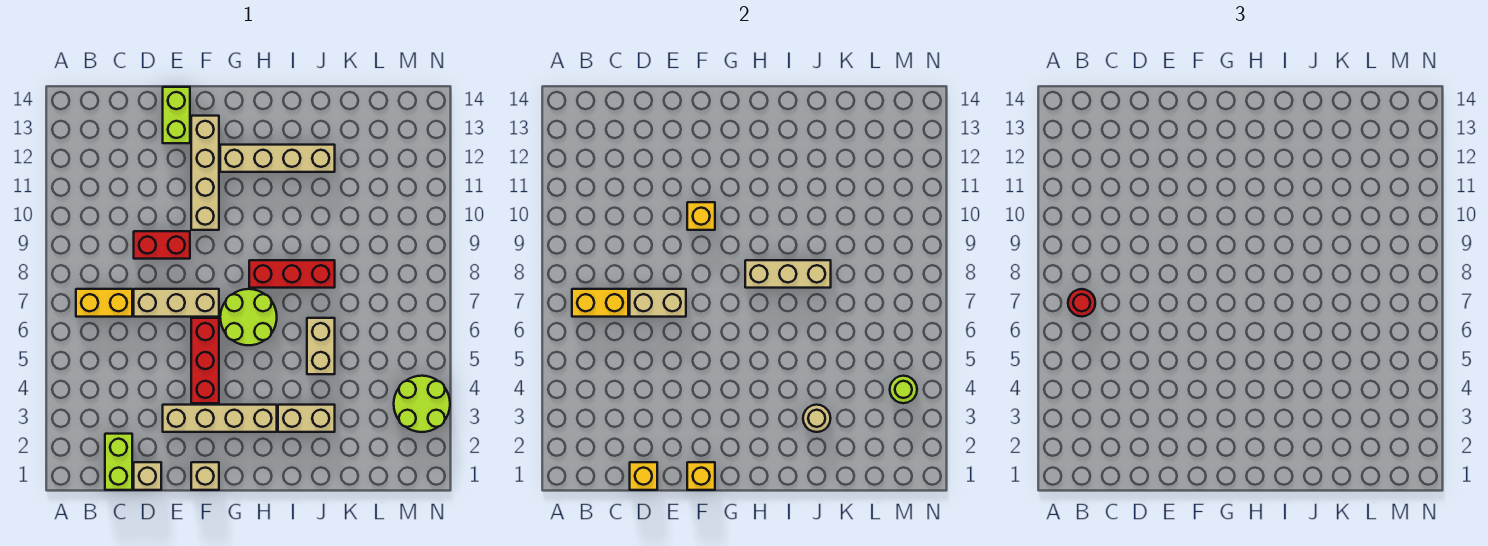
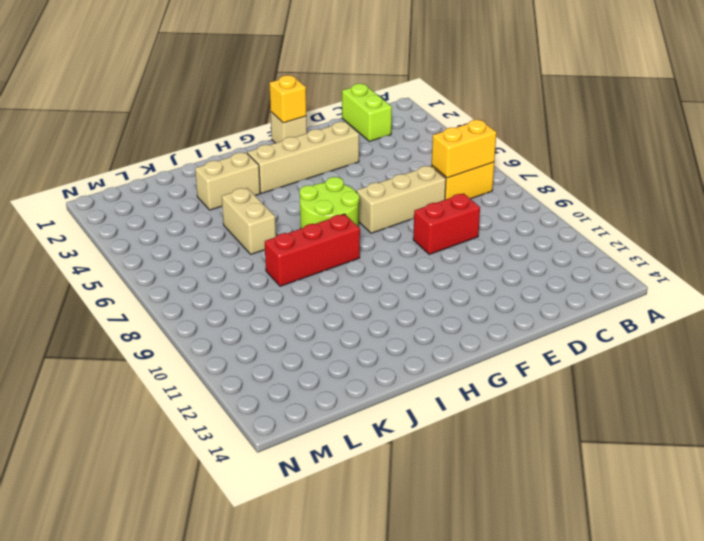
none -> tan brick D1 level 1
none -> lime brick E13:E14 level 1
none -> red brick F4:F6 level 1

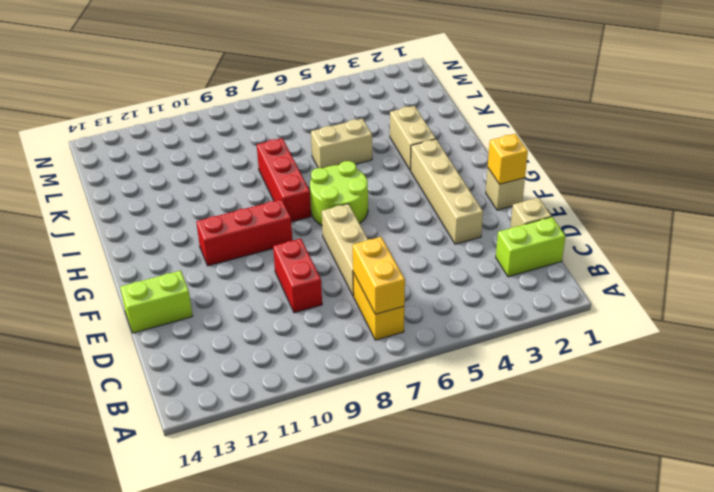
red brick G9:G11 level 1 -> red brick F4:F6 level 1
none -> tan brick F10:F13 level 1
none -> tan brick G12:J12 level 1
none -> lime round brick M3:N4 level 1

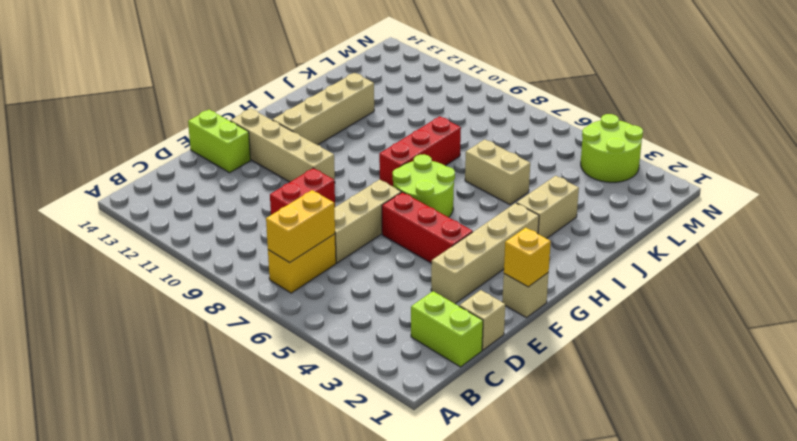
none -> yellow brick D1 level 2
none -> tan brick D7:E7 level 2
none -> yellow brick F10 level 2

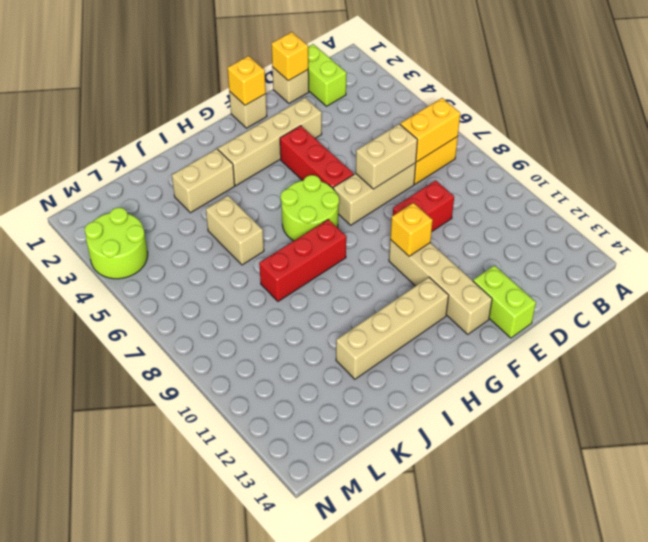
none -> tan brick H8:J8 level 2
none -> tan round brick J3 level 2
none -> lime round brick M4 level 2

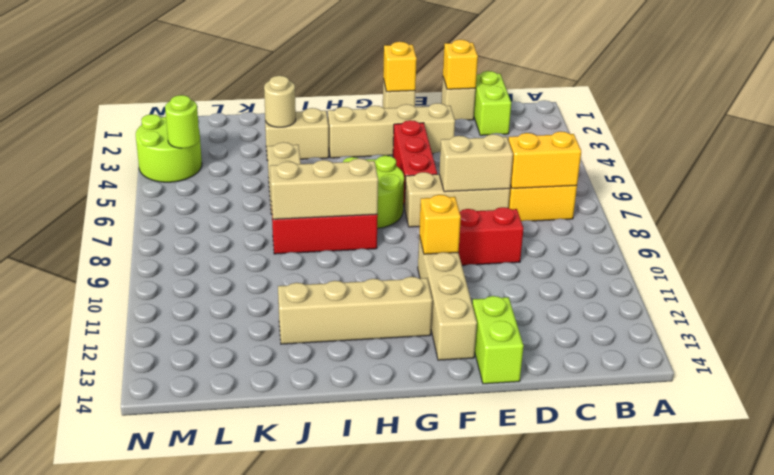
none -> red round brick B7 level 3

